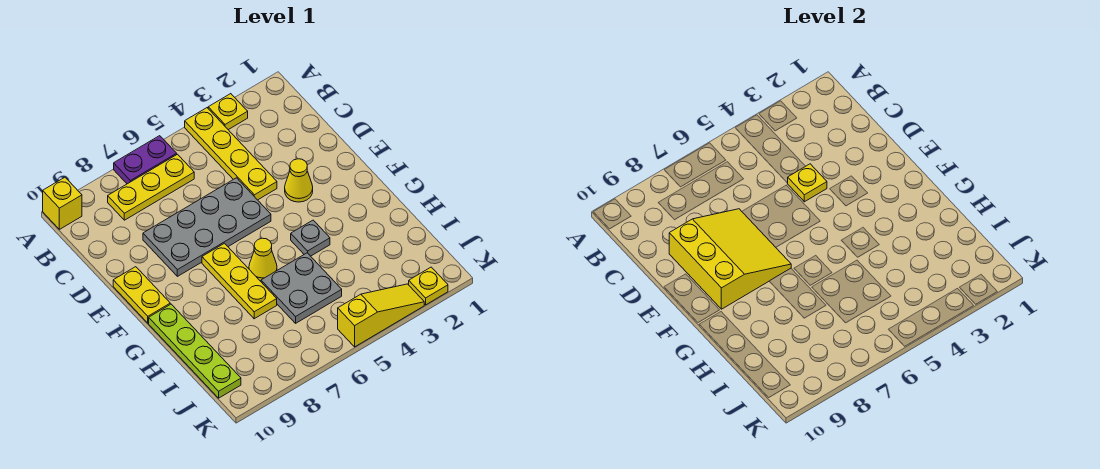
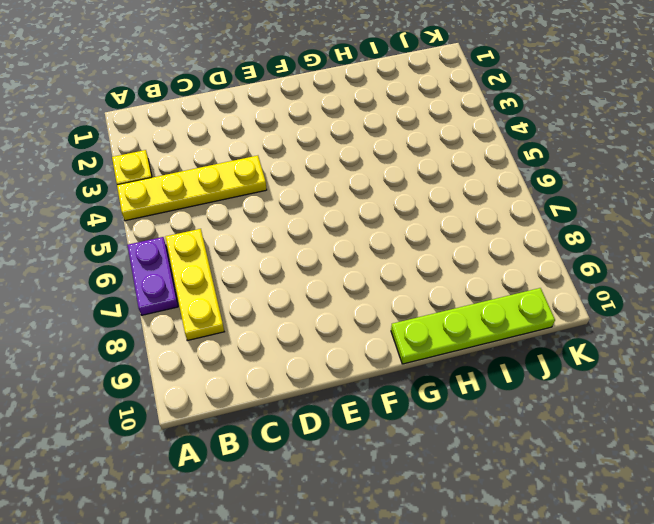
none -> yellow brick A10 level 1
none -> grey plate D5:E8 level 1
none -> yellow cone E3 level 1

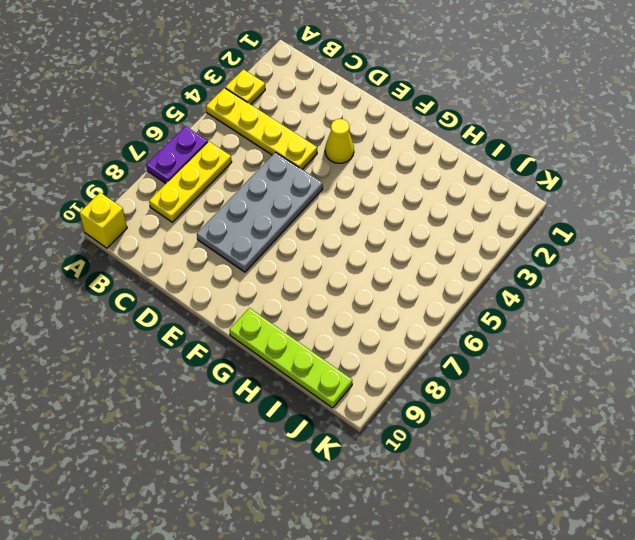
none -> yellow plate E10:F10 level 1
none -> yellow plate F7:H7 level 1
none -> grey plate G4 level 1

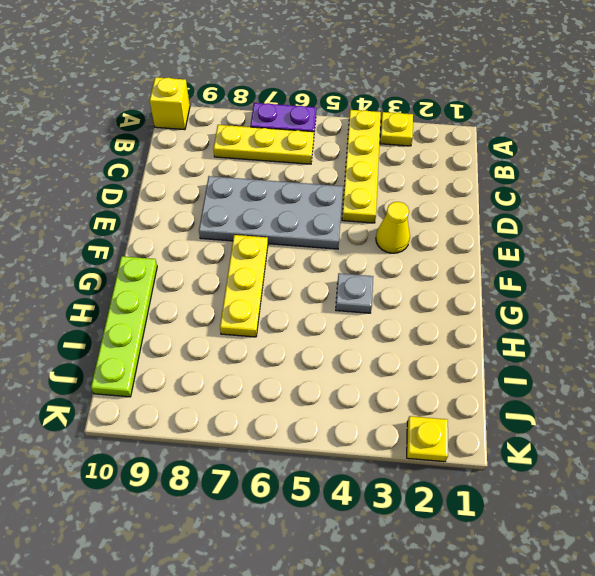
none -> yellow plate E10:F10 level 1
none -> yellow cone G6 level 1
none -> grey plate H5:I6 level 1

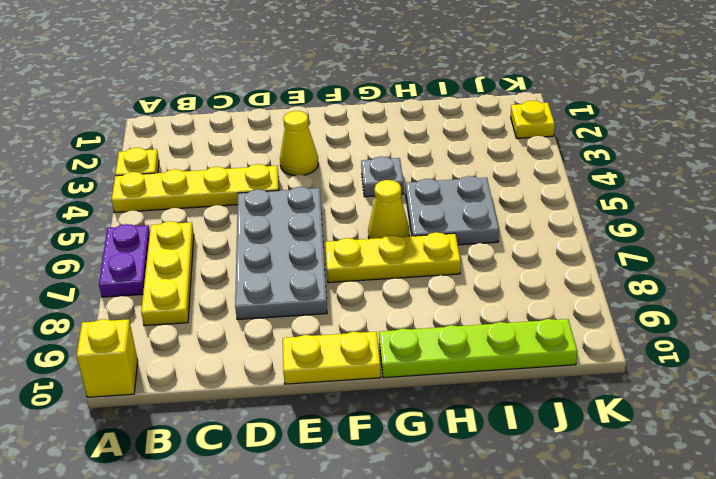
none -> yellow slope K3:K5 level 1 top 5
none -> yellow plate D4 level 2
none -> yellow slope D7:F9 level 2 top 9

